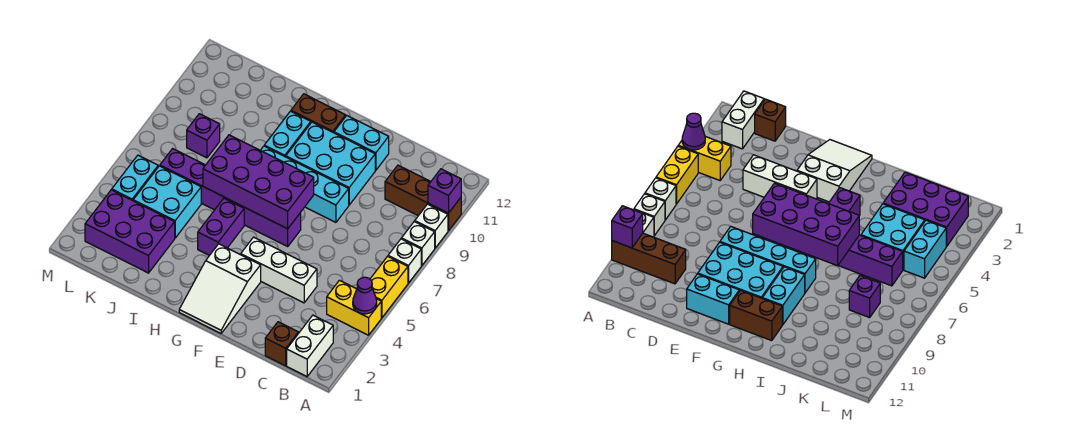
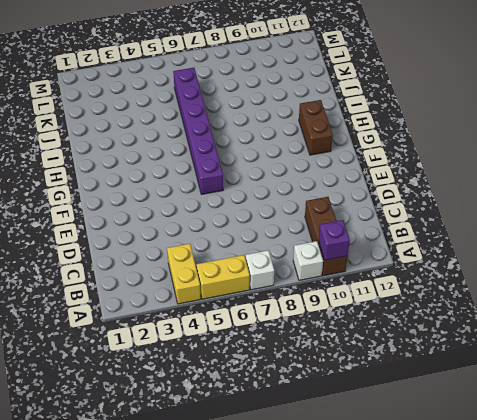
none -> white brick A8 level 1
none -> white brick B1:B2 level 1
none -> brown brick C1 level 1

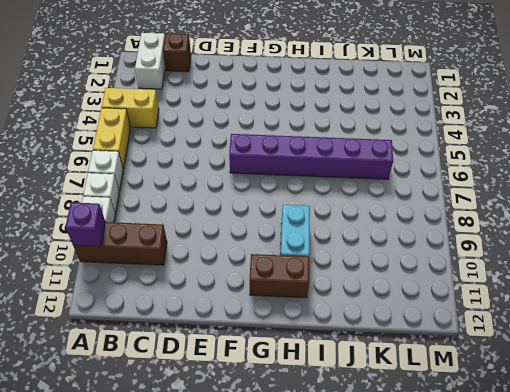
none -> white brick D4:F4 level 1
none -> cyan brick E8:H8 level 1
none -> cyan brick E9:G10 level 1

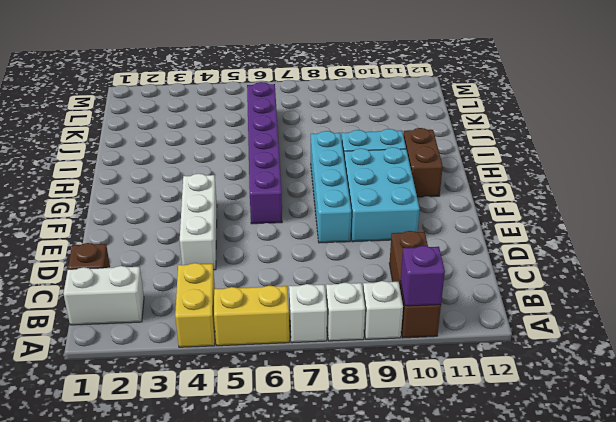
none -> cyan brick E11:F11 level 1
none -> white slope F1:G3 level 1 top 3
none -> purple brick H4:H5 level 1

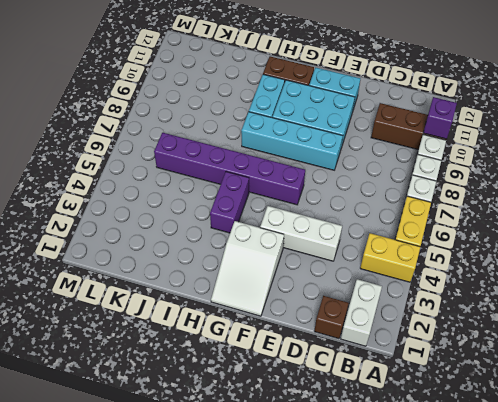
none -> purple brick J2:L3 level 1
none -> cyan brick J4:K5 level 1
none -> purple brick K8 level 1

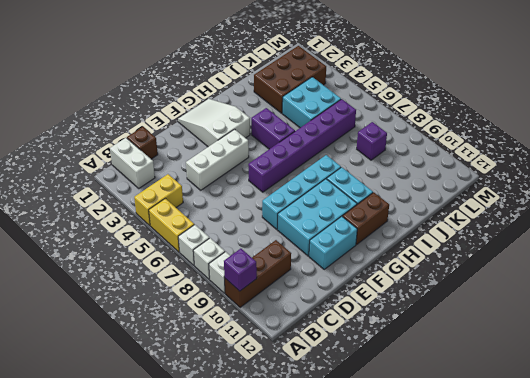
brown brick J2:L3 level 1 -> purple brick J2:L3 level 1
none -> cyan brick L4:L5 level 1
none -> purple cone A4 level 2
none -> purple brick F6:I7 level 2

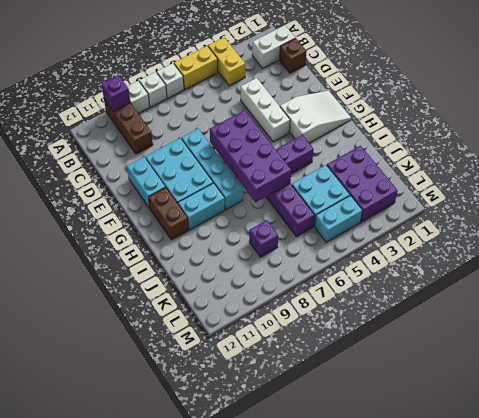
none -> purple cone A4 level 2

